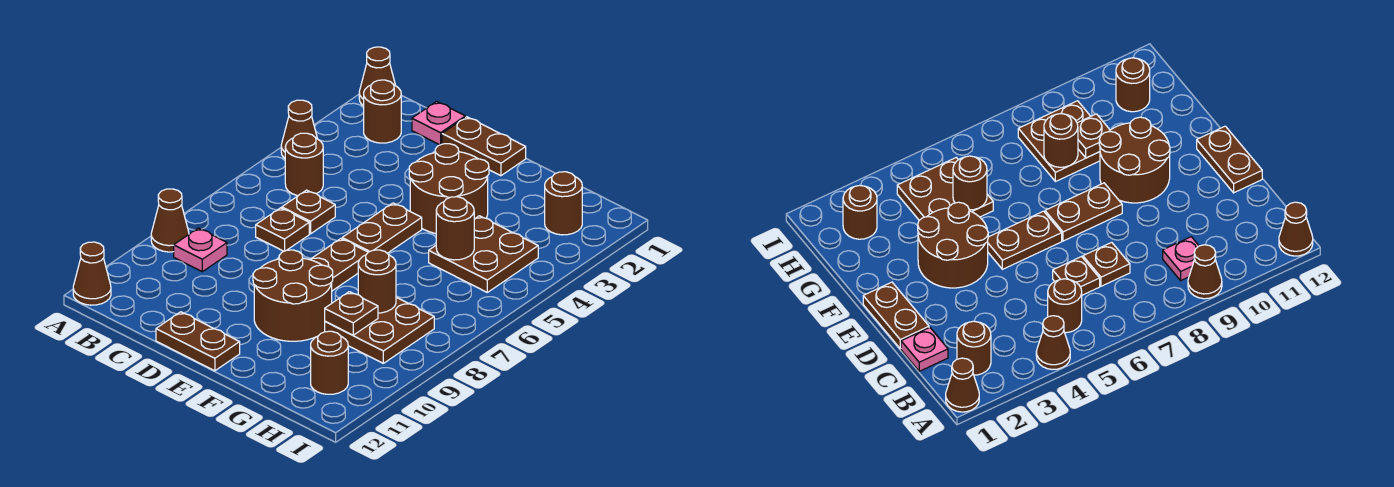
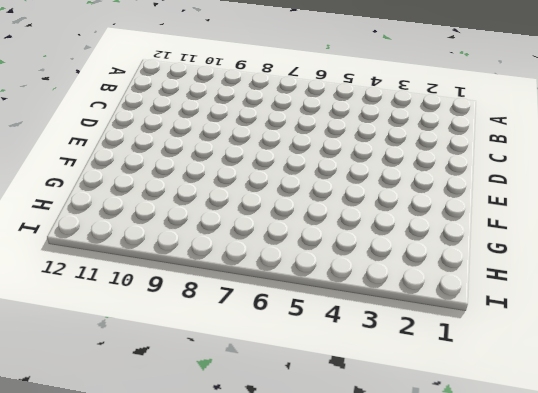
none -> brown cone A1 level 1
none -> brown cone A4 level 1
none -> brown cone A9 level 1

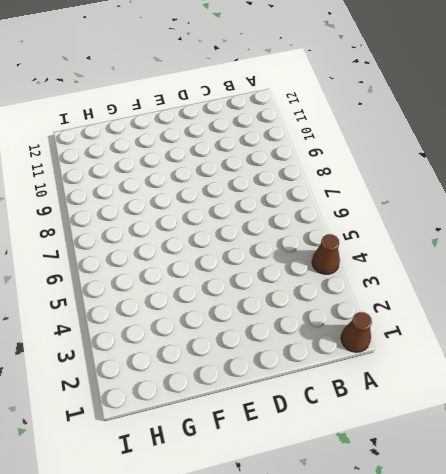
none -> brown cone A9 level 1
none -> brown cone A12 level 1
none -> brown round brick B2 level 1

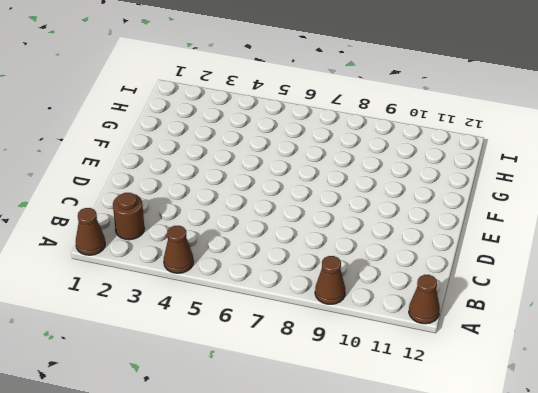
none -> brown round brick B5 level 1
none -> pink plate B9 level 1
none -> pink plate C1 level 1

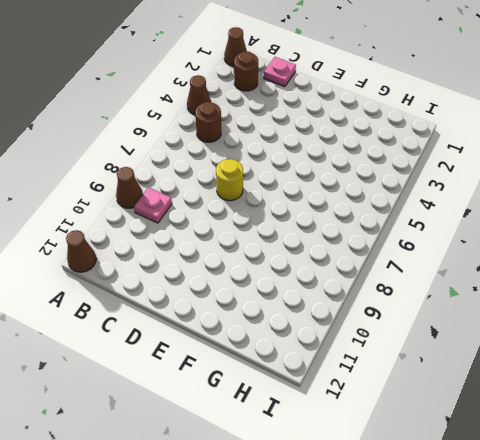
yellow round brick D7 level 1 -> none
none -> brown plate C6 level 1
none -> brown plate C7 level 1
none -> brown plate D1:E1 level 1

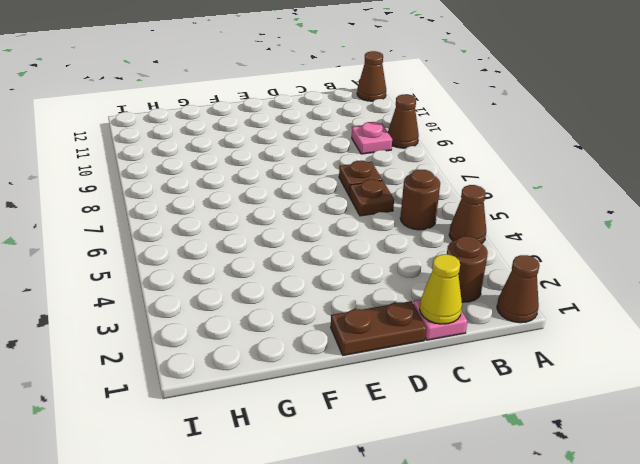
yellow cone C1 level 2 -> none
none -> brown plate D12:E12 level 1
none -> brown round brick E3:F4 level 1
none -> brown plate E5:E6 level 1

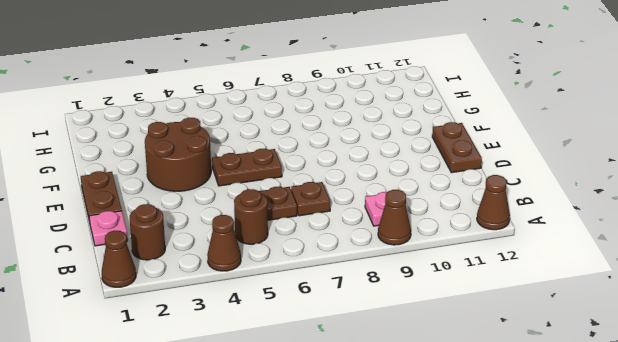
none -> brown plate E7:E8 level 1
none -> brown round brick E9:F10 level 1
none -> brown plate G4:H5 level 1

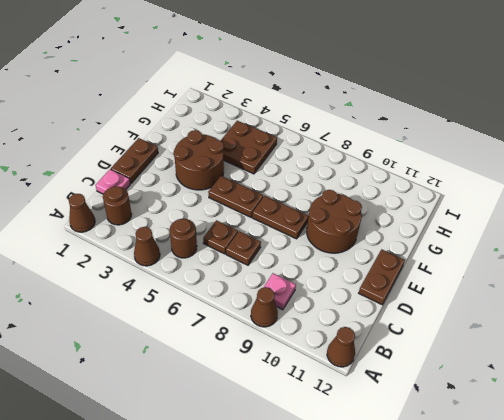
none -> brown plate G8:H9 level 1
none -> brown round brick H2 level 1
none -> brown round brick H11 level 1

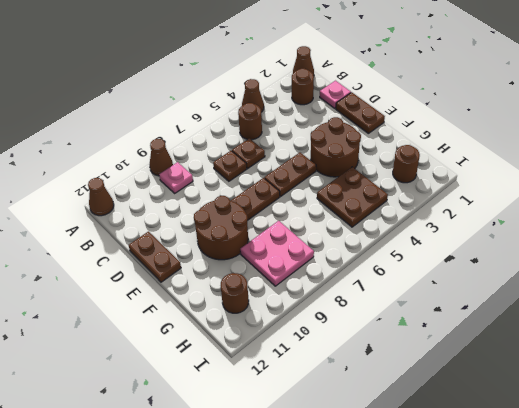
pink plate G8:H9 level 1 -> brown plate G8:H9 level 1
none -> brown round brick G5 level 2
none -> brown round brick G8 level 2
none -> brown plate G9 level 2

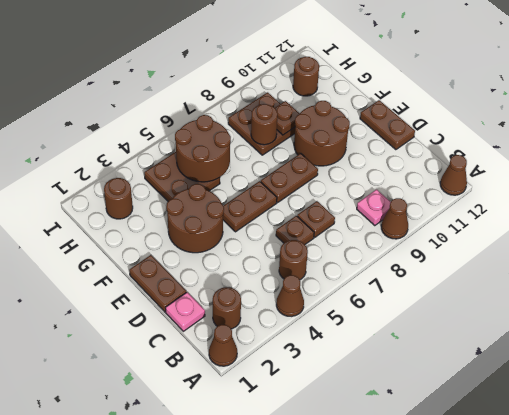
brown round brick G5:H6 level 2 -> brown round brick G5 level 2

